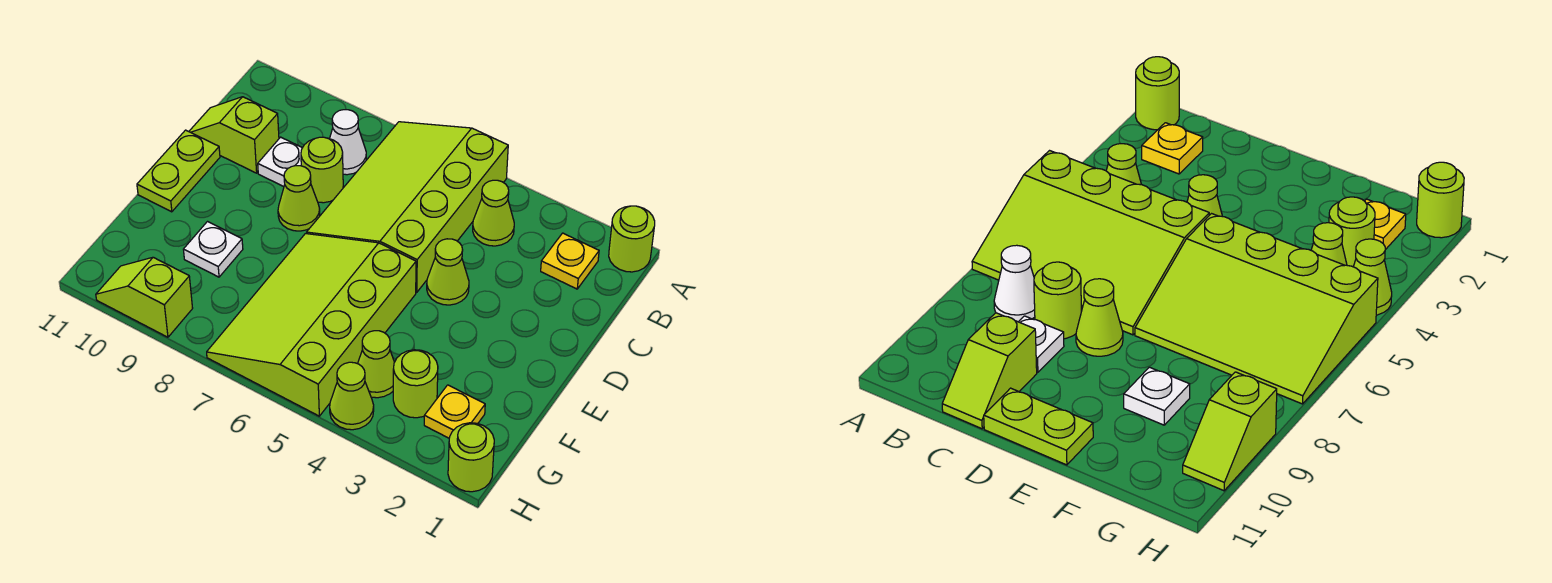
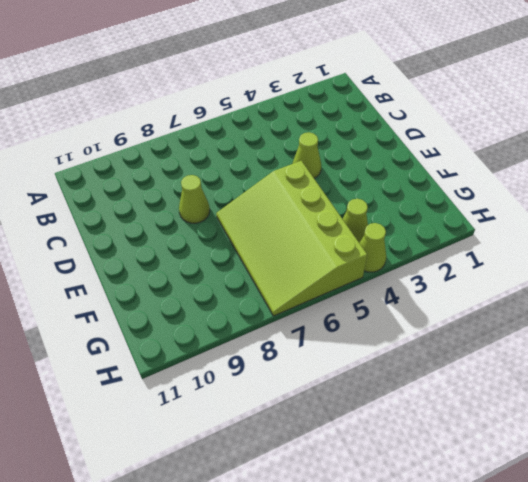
none -> lime round brick A1 level 1
none -> lime slope A5:D7 level 1 top 5
none -> yellow plate B2 level 1

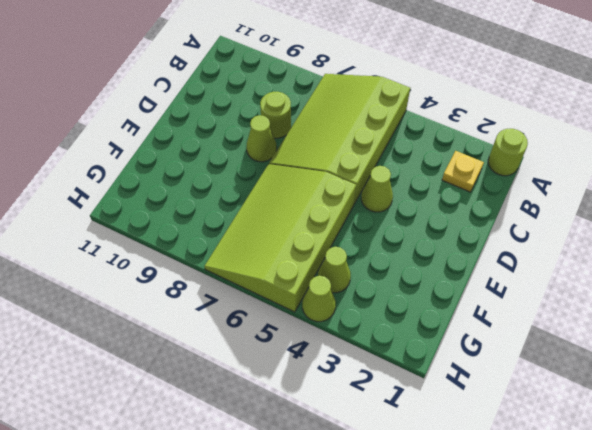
none -> lime cone B4 level 1
none -> white cone B8 level 1
none -> white plate C9 level 1

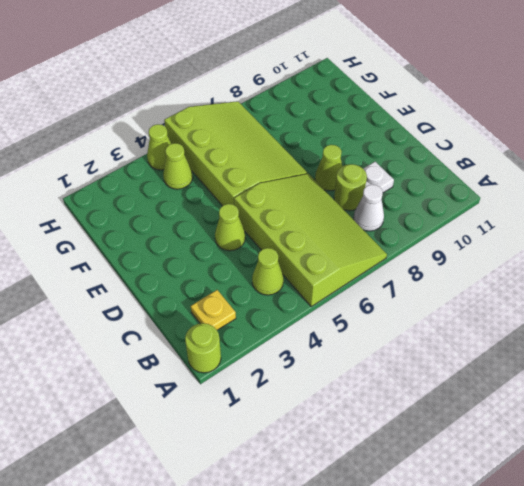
none -> lime slope C10:C11 level 1 top 10
none -> lime plate D11:E11 level 1
none -> white plate F9 level 1

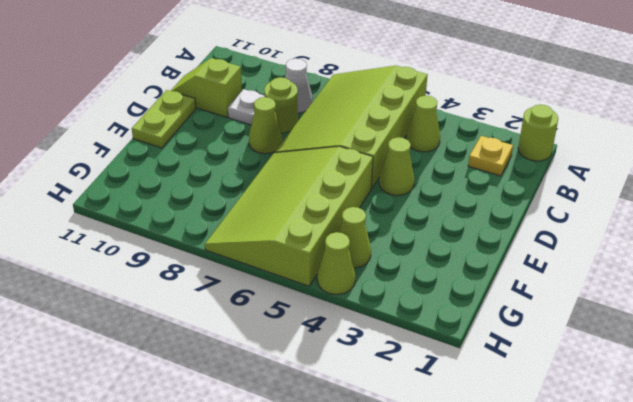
none -> white plate F9 level 1
none -> yellow plate G2 level 1
none -> lime round brick G3 level 1

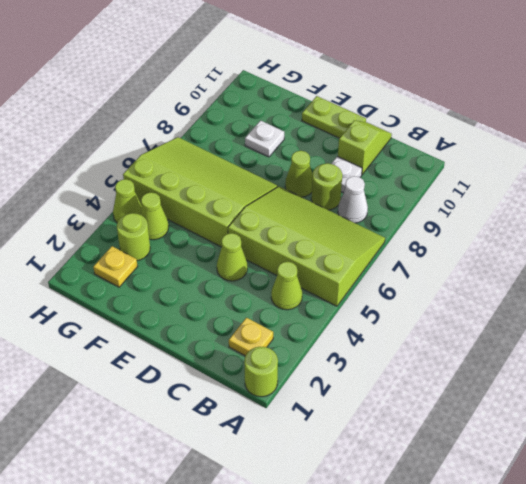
none -> lime round brick H1 level 1
none -> lime slope H9:H10 level 1 top 9

